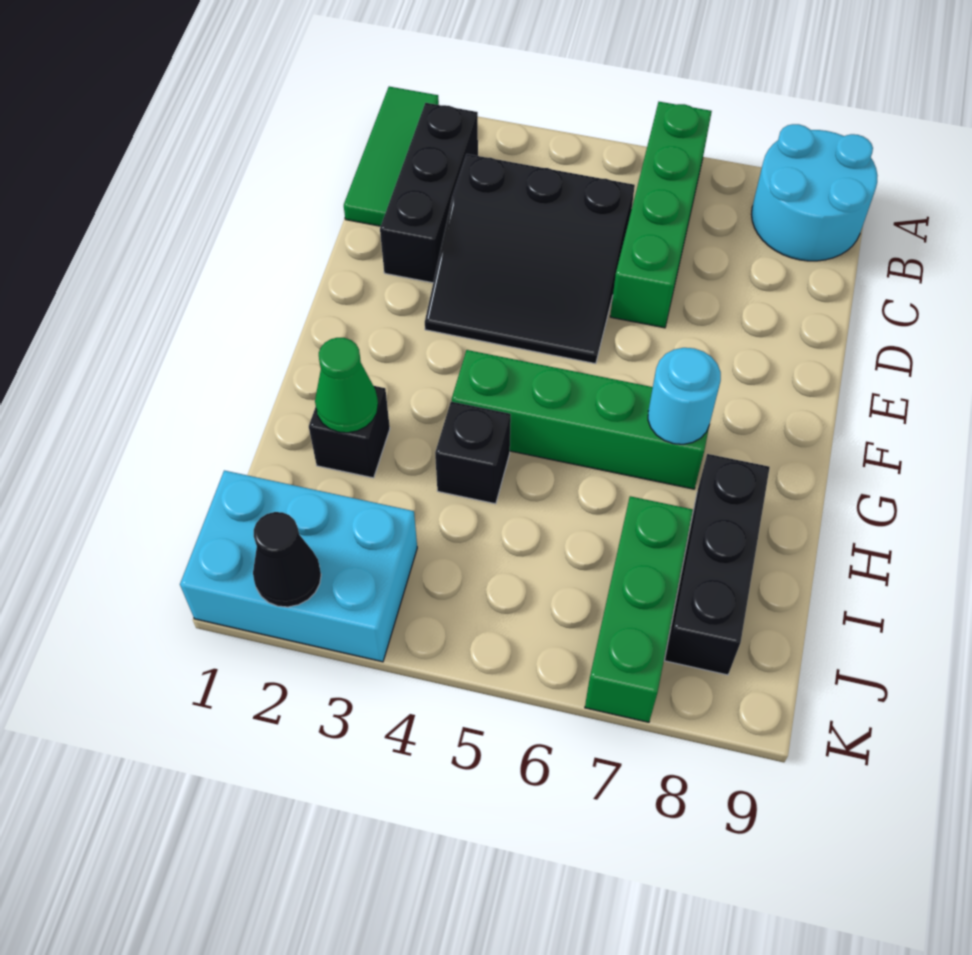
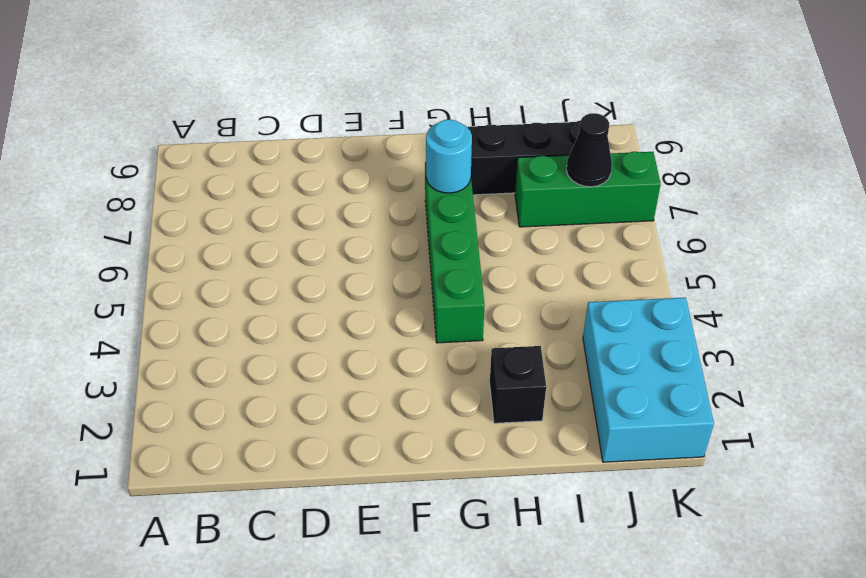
black cone J7 level 2 -> black cone K2 level 2
none -> green tile A1:C1 level 1
none -> green brick A6:D6 level 1
none -> cyan round brick A8:B9 level 1

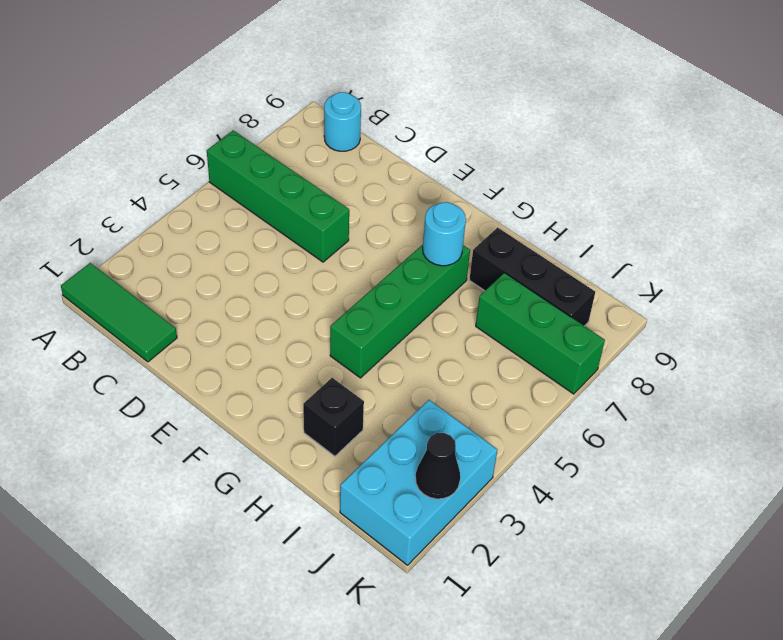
cyan round brick B9 level 1 -> cyan round brick A8:B9 level 1
none -> black brick B2:D2 level 1
none -> black slope C3:E5 level 1 top C
none -> black brick H4 level 1

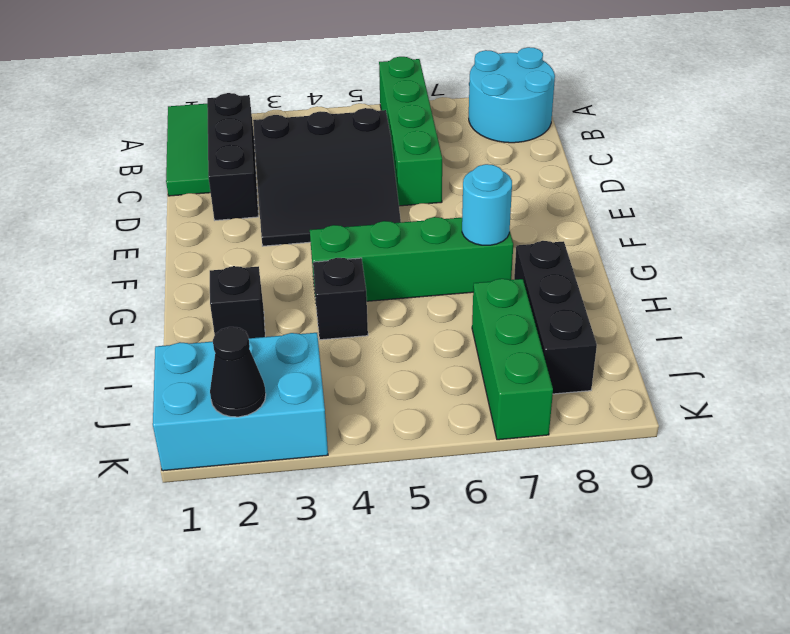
none -> green cone H2 level 2

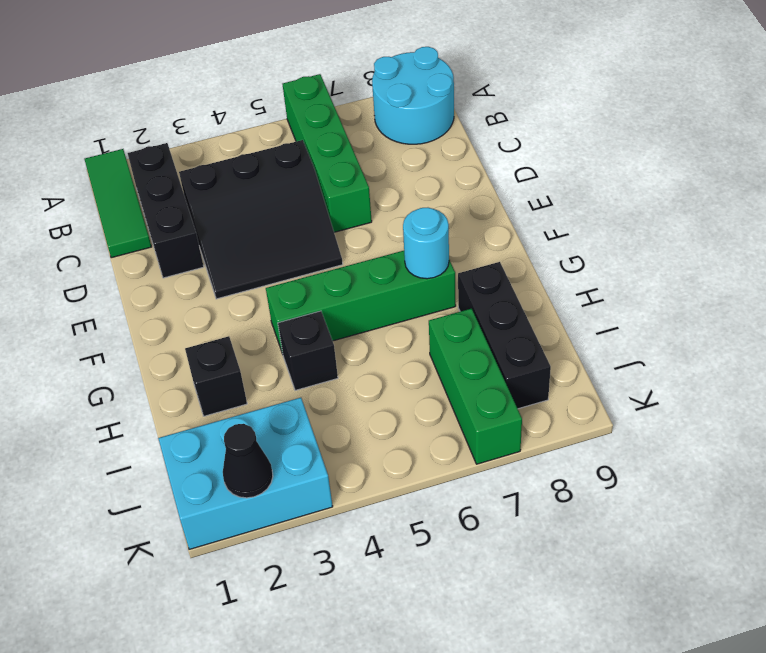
none -> green cone H2 level 2

